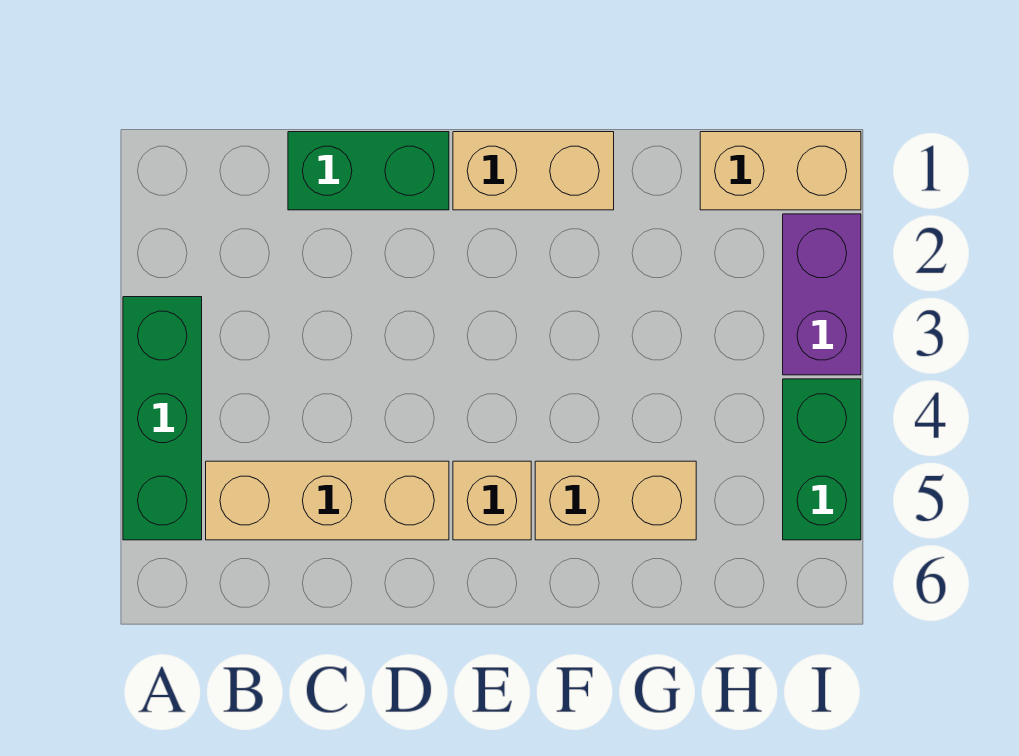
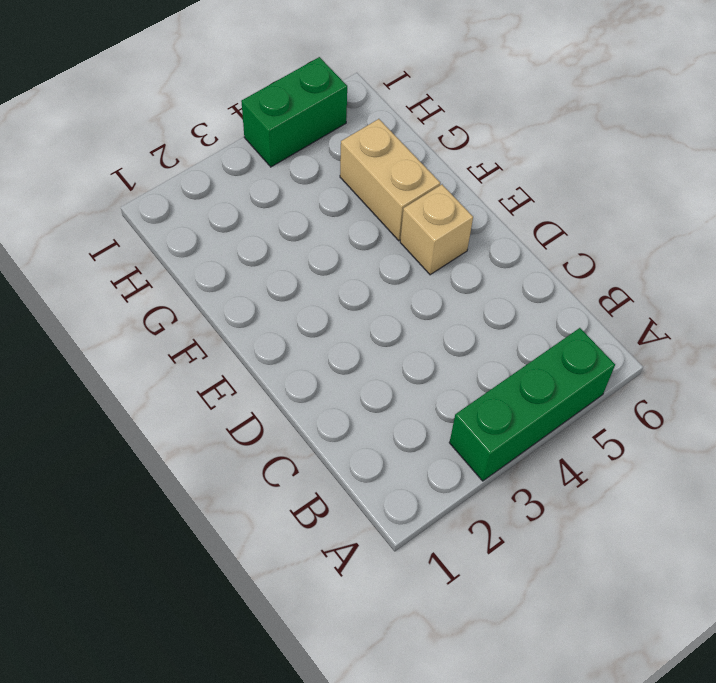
none -> tan brick B5:D5 level 1
none -> green brick C1:D1 level 1

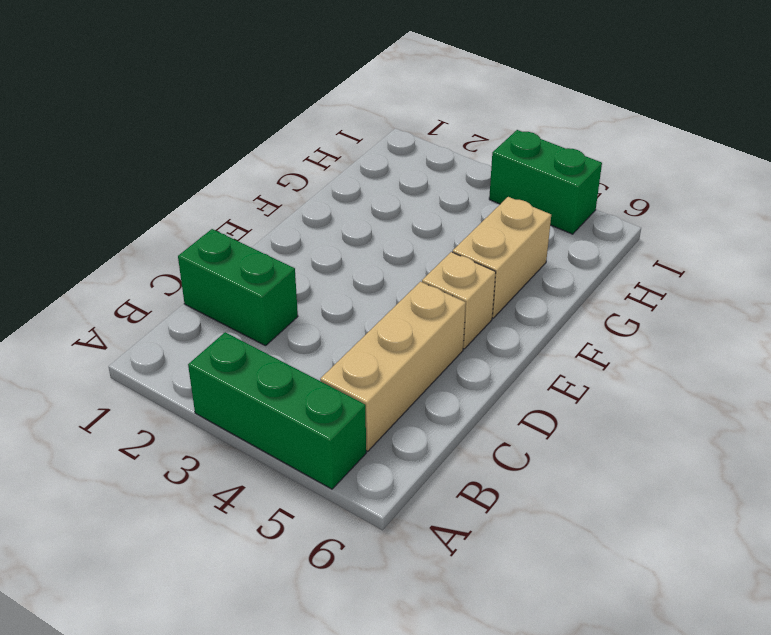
green brick C1:C2 level 1 -> green brick C1:D1 level 1
none -> tan brick E1:F1 level 1
none -> tan brick H1:I1 level 1

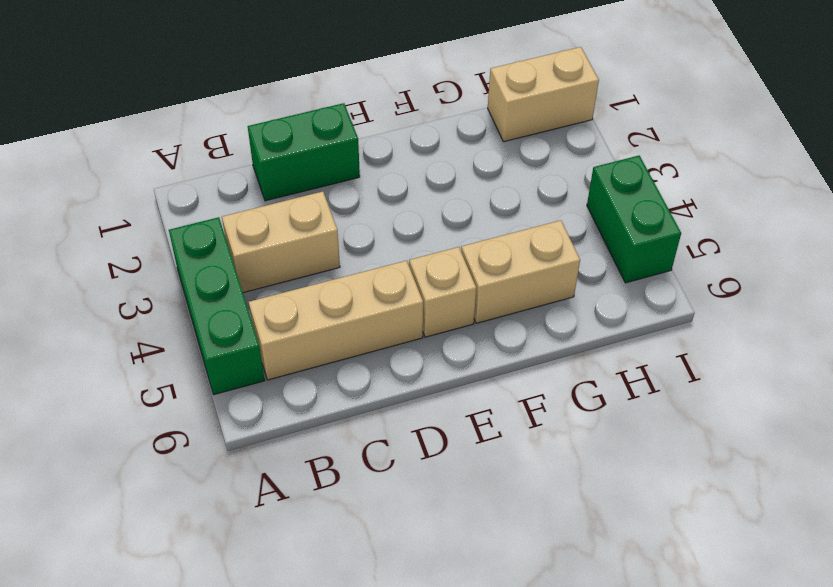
tan brick B3:C3 level 1 -> tan brick E1:F1 level 1
none -> purple brick I2:I3 level 1

